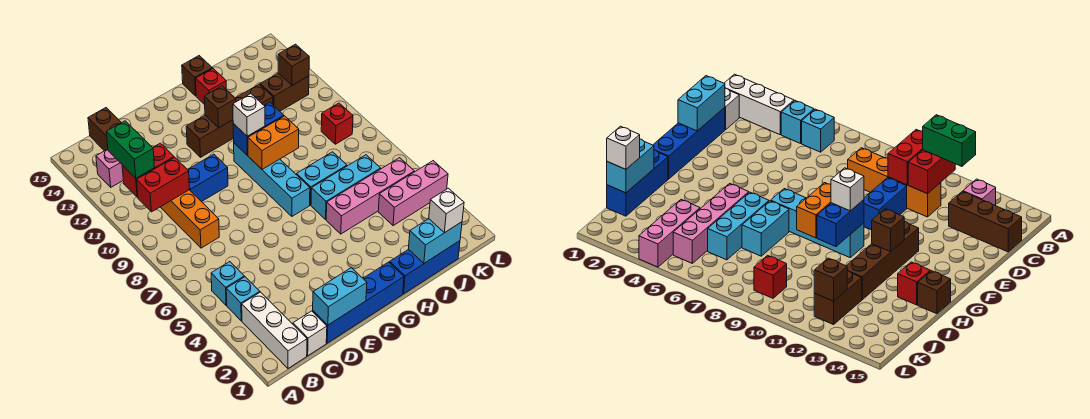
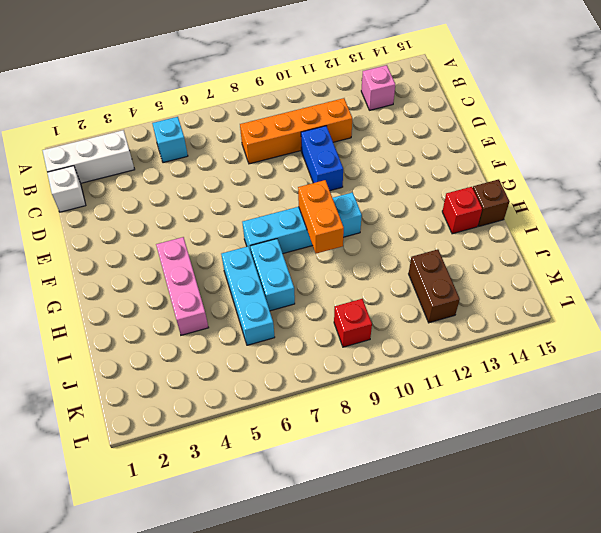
pink brick G4:I4 level 1 -> pink brick J4:L4 level 1
none -> cyan brick B4 level 1
none -> brown brick C13:C15 level 1
none -> blue brick D1:G1 level 1
none -> brown brick F12:I12 level 1

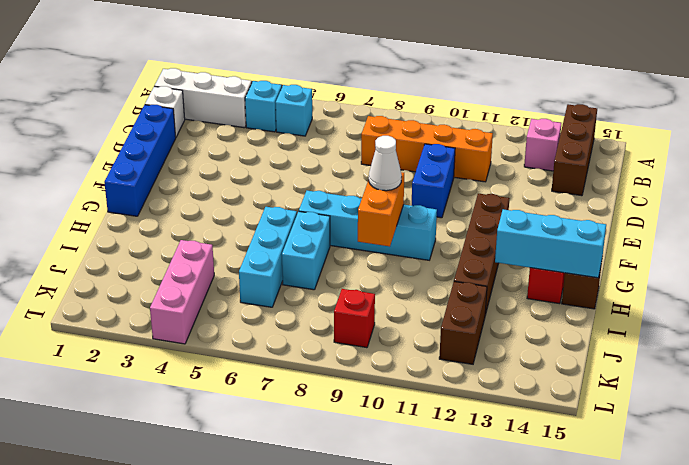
brown brick A14:C14 level 1 -> brown brick C13:C15 level 1
white cone G9 level 3 -> none
cyan brick H13:H15 level 2 -> none
none -> blue brick H1:J1 level 1
none -> pink brick H5:K5 level 1
none -> red brick B10:C10 level 2
none -> red brick B11:C11 level 2

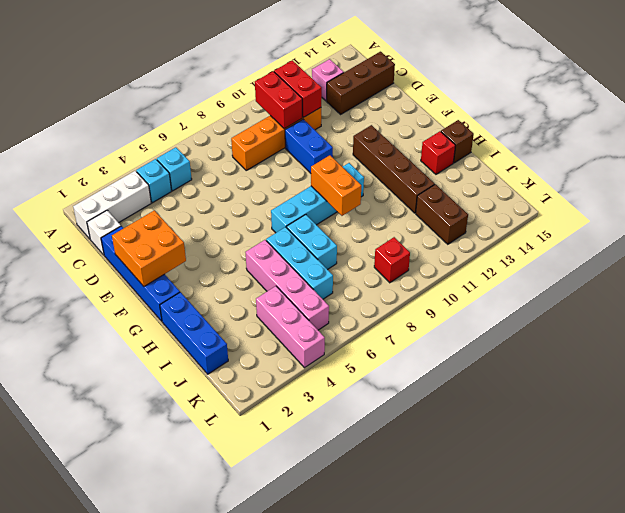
orange brick E1:F2 level 2 -> cyan brick D1:E1 level 2
none -> blue brick G10:H10 level 2
none -> brown brick G12 level 2
none -> cyan brick I1:J1 level 2
none -> brown brick K12 level 2

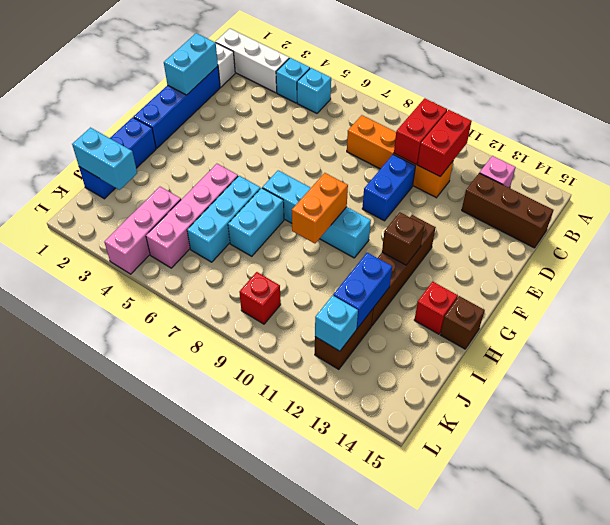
blue brick I12:J12 level 2 -> blue brick G10:H10 level 2
cyan brick J1:J2 level 2 -> cyan brick I1:J1 level 2
cyan brick K12 level 2 -> brown brick K12 level 2
none -> green brick B11:B12 level 3
none -> white brick G10 level 3
none -> white brick J1 level 3

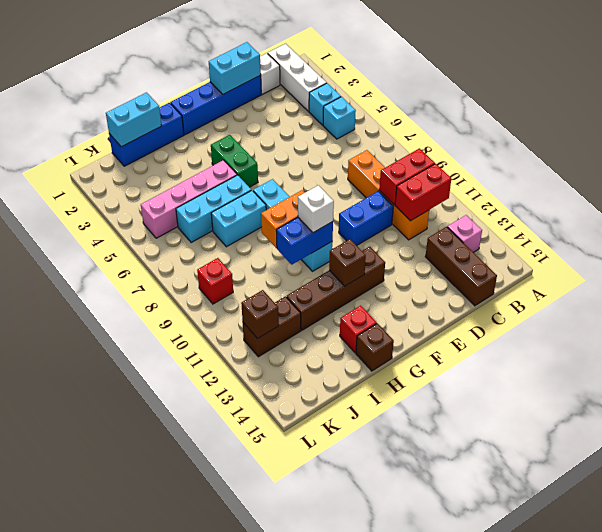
green brick G4:G5 level 1 -> green brick B11:B12 level 3
none -> pink brick J4:L4 level 1
none -> white brick J1 level 3

